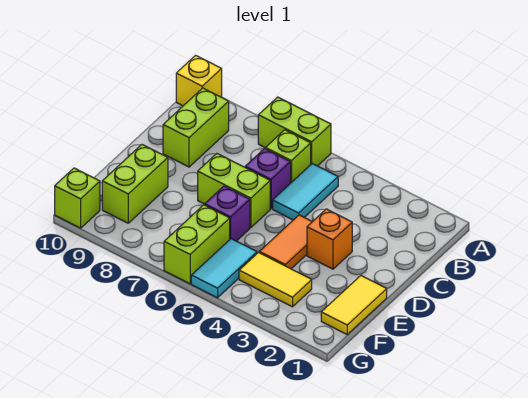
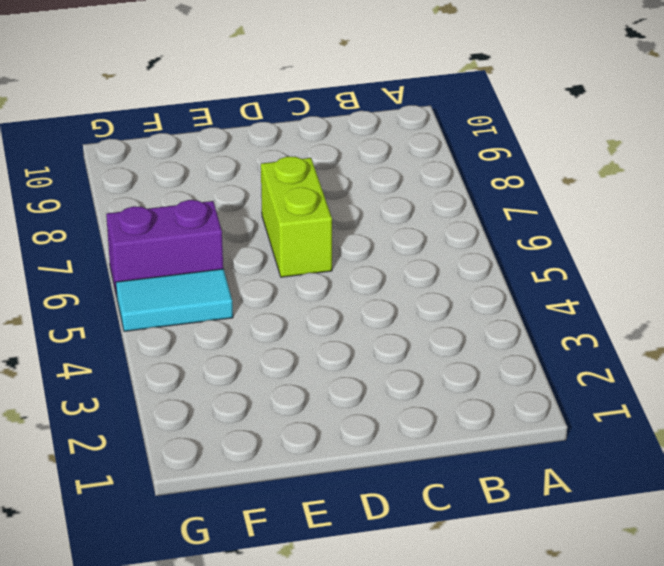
purple brick F6:G6 level 1 -> lime brick F6:G6 level 1
none -> lime brick A6:A7 level 1
none -> yellow brick A10 level 1
none -> cyan tile B5:C5 level 1

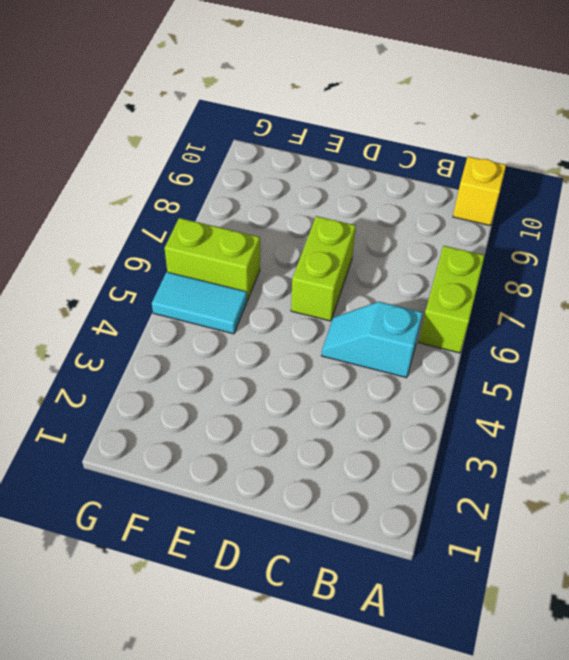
cyan slope B5:C5 level 1 top B -> cyan tile B5:C5 level 1
none -> lime brick B6 level 1
none -> lime brick B9:C9 level 1
none -> purple brick C6 level 1

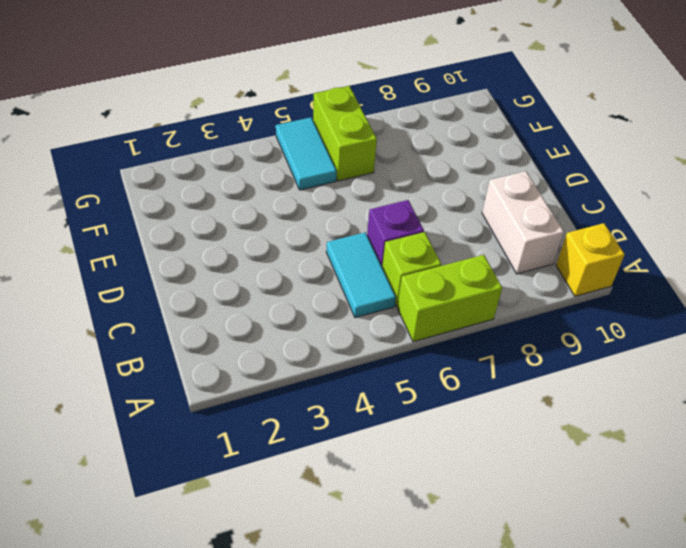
white brick B9:C9 level 1 -> lime brick B9:C9 level 1
none -> orange brick D3 level 1
none -> orange tile D4:E4 level 1
none -> lime brick D6:D7 level 1

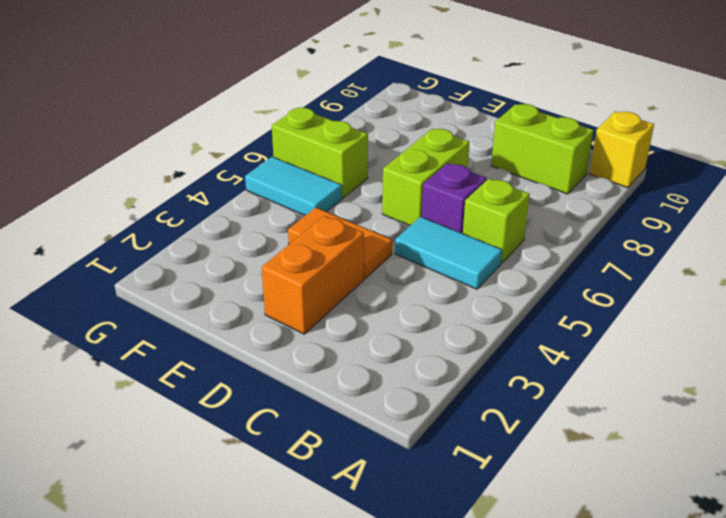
orange brick D2:D3 level 1 -> orange brick D3 level 1
none -> lime brick A6:A7 level 1
none -> yellow tile E1:F1 level 1
none -> purple brick E6 level 1

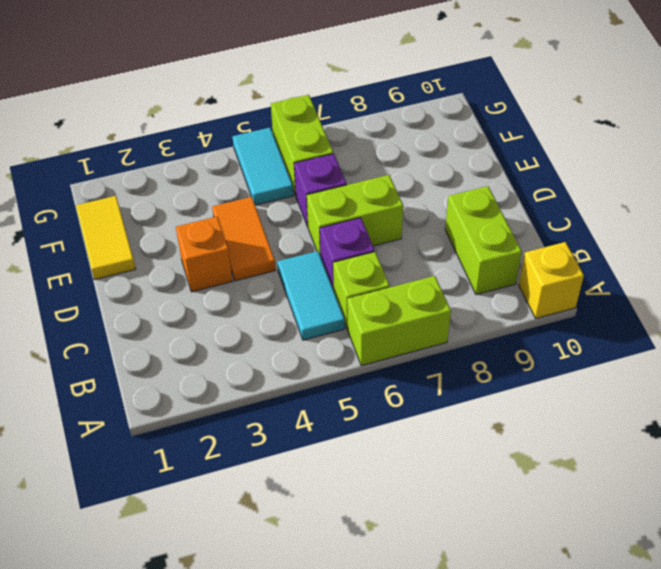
none -> lime brick E9:F9 level 1
none -> yellow tile F3:F4 level 1
none -> lime brick G10 level 1

